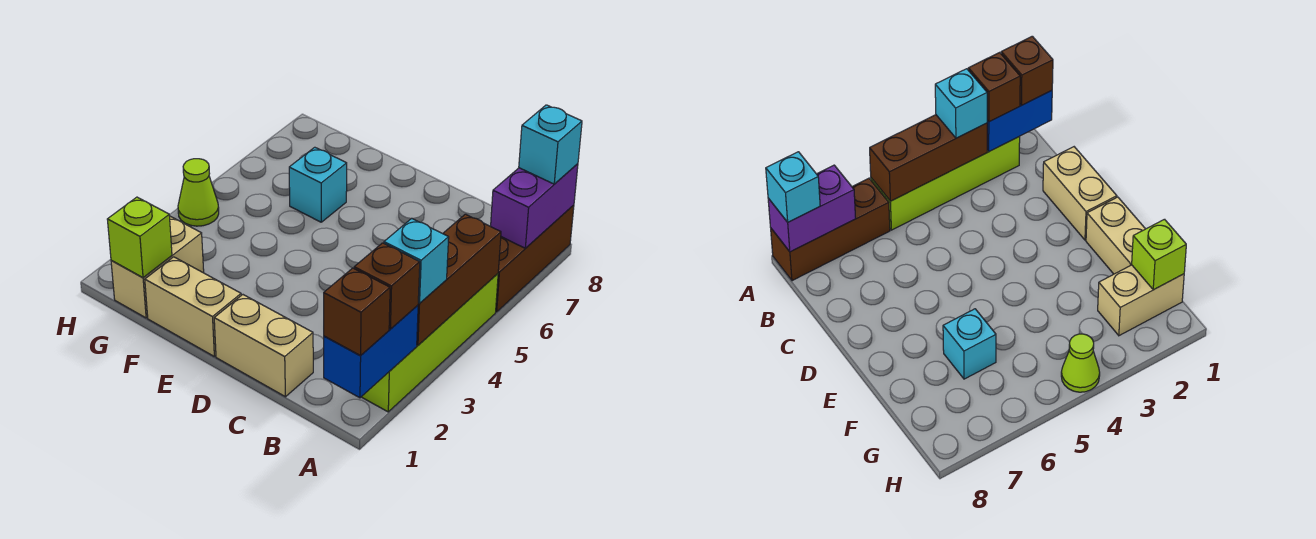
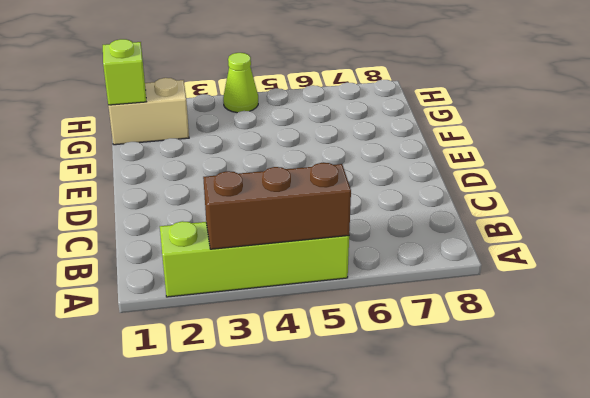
none -> brown brick A6:A8 level 1
none -> tan brick C1:D1 level 1
none -> tan brick E1:F1 level 1

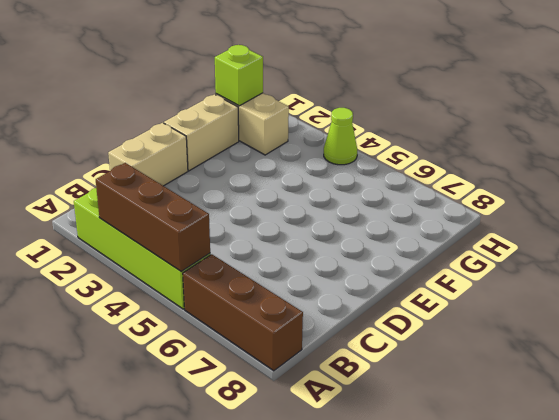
none -> cyan brick F6 level 1
none -> blue brick A1:A2 level 2
none -> purple brick A7:A8 level 2

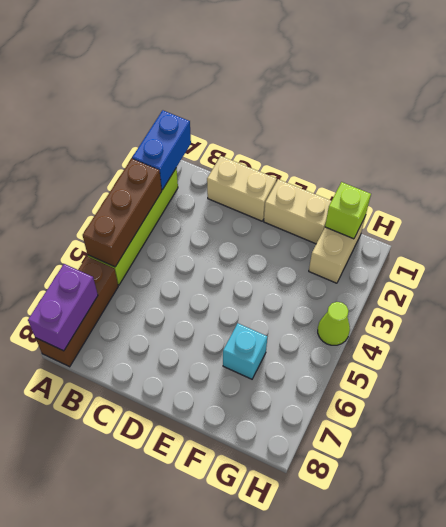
none -> brown brick A1 level 3
none -> brown brick A2 level 3
none -> cyan brick A3 level 3

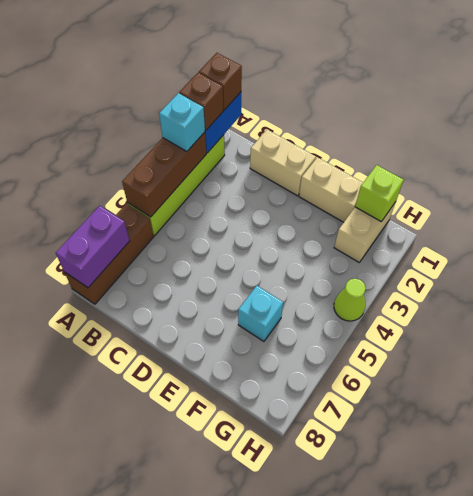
none -> cyan brick A8 level 3

